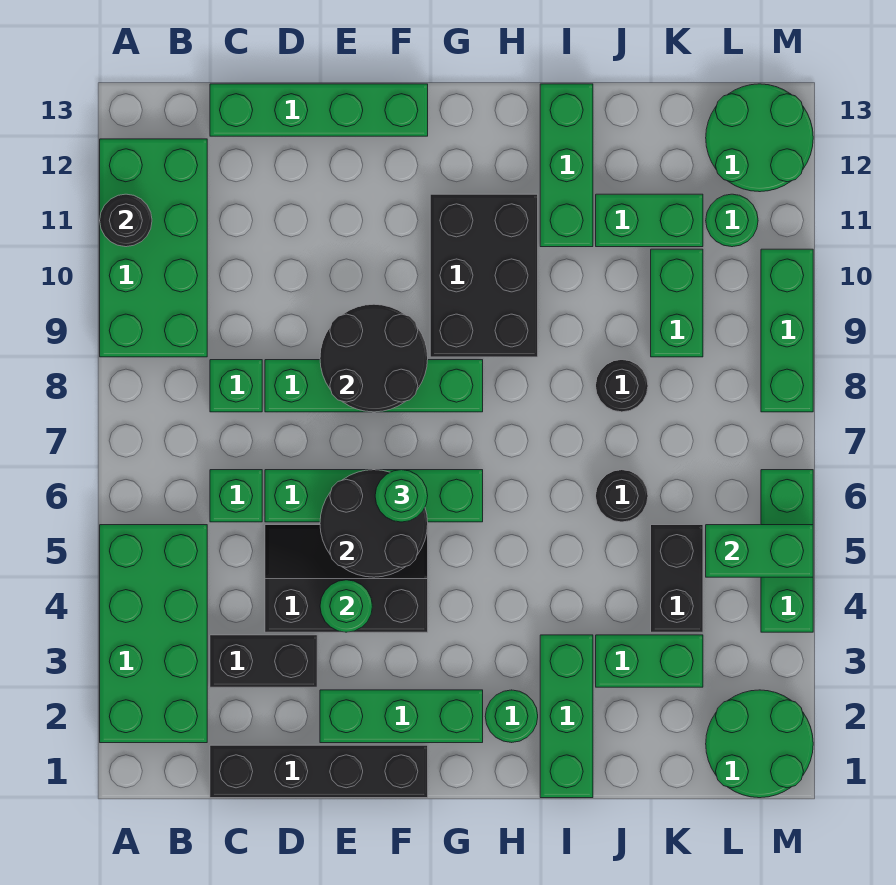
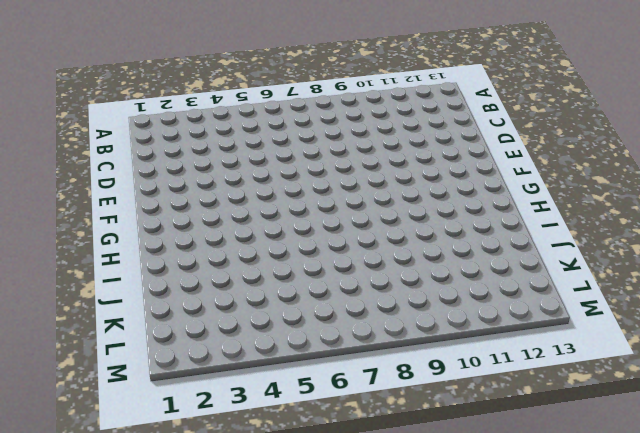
none -> green brick A2:B5 level 1
none -> green brick A9:B12 level 1
none -> black brick C1:F1 level 1
none -> black brick C3:D3 level 1

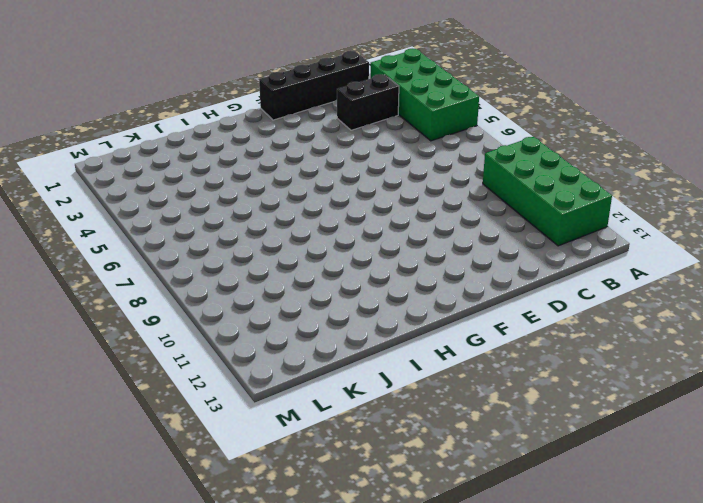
none -> green brick C6 level 1
none -> green brick C8 level 1
none -> green brick C13:F13 level 1
none -> black slope D4:F5 level 1 top 4

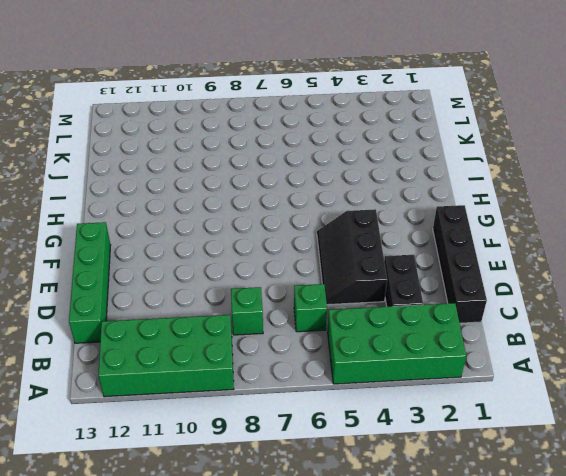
none -> green brick D6:G6 level 1
none -> green brick D8:G8 level 1
none -> green brick E2:G2 level 1
none -> black brick G9:H11 level 1

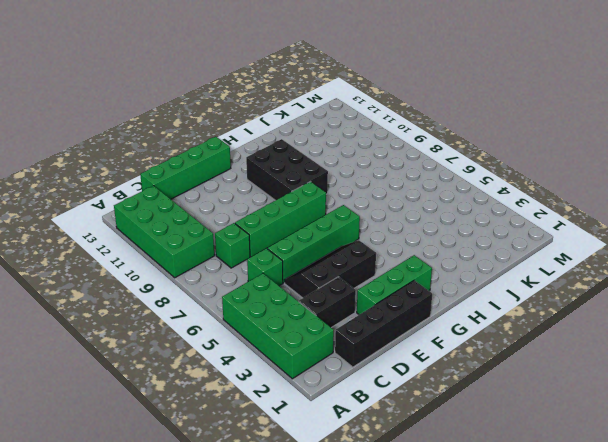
none -> green round brick H2 level 1
none -> green brick I1:I3 level 1
none -> green brick I11:I13 level 1
none -> green brick J3:K3 level 1

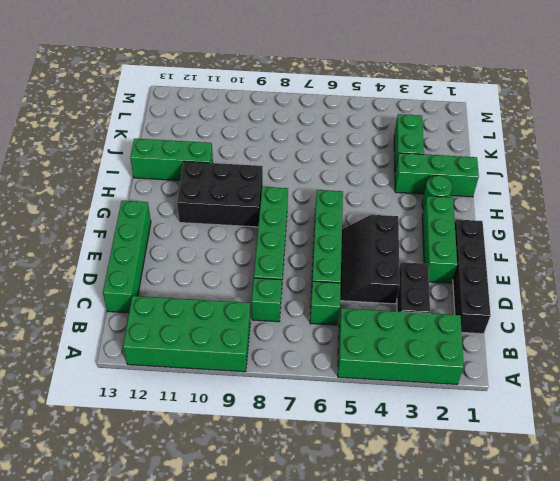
none -> black round brick J6 level 1
none -> black round brick J8 level 1
none -> green brick J11:K11 level 1
none -> black brick K4:K5 level 1

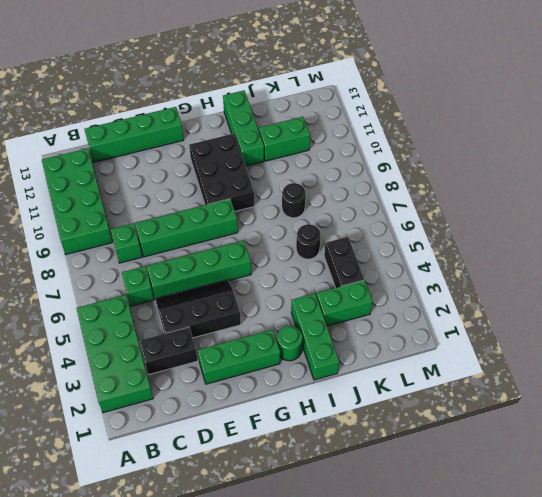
none -> black brick C1:F1 level 1
none -> green brick K9:K10 level 1
none -> green round brick L1:M2 level 1
none -> green round brick L11 level 1

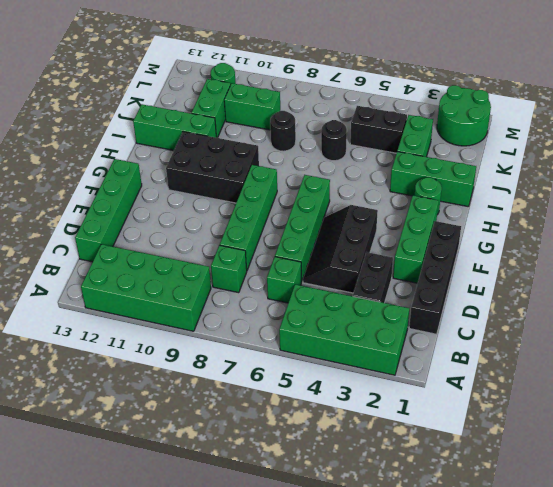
none -> green round brick L12:M13 level 1
none -> green brick M4:M6 level 1
none -> green brick M8:M10 level 1
none -> black round brick A11 level 2

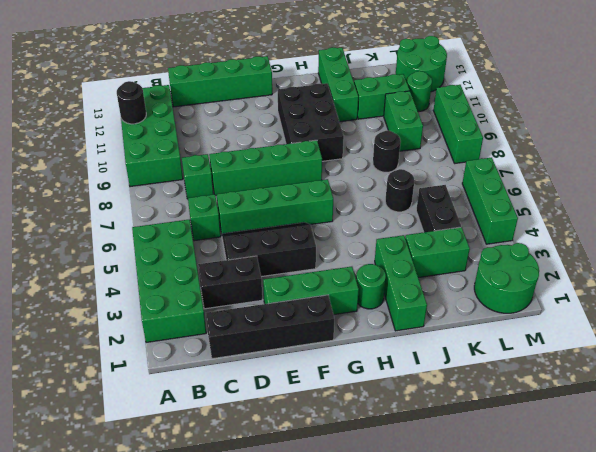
none -> green round brick E4 level 2
none -> black round brick E5:F6 level 2
none -> black round brick E8:F9 level 2
none -> green brick L5:M5 level 2

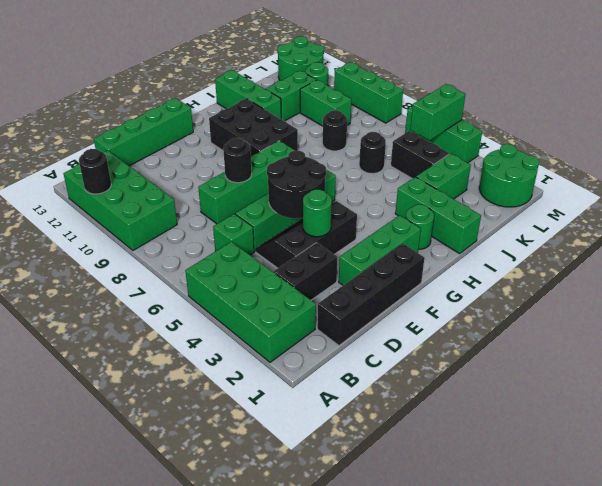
black round brick E8 level 2 -> black round brick E8:F9 level 2
none -> green brick C8 level 1
none -> green round brick F6 level 3

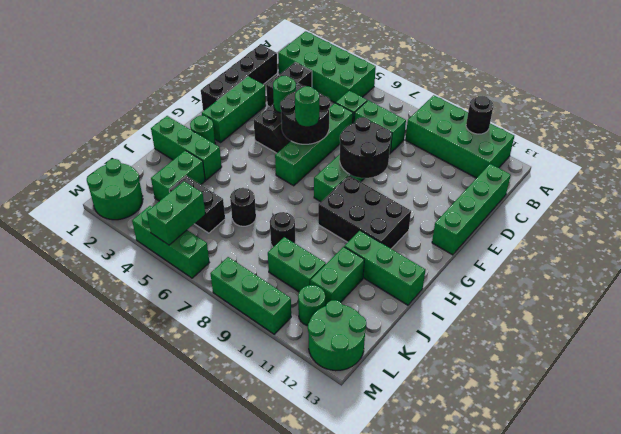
green brick C7:C8 level 1 -> green brick C8 level 1

